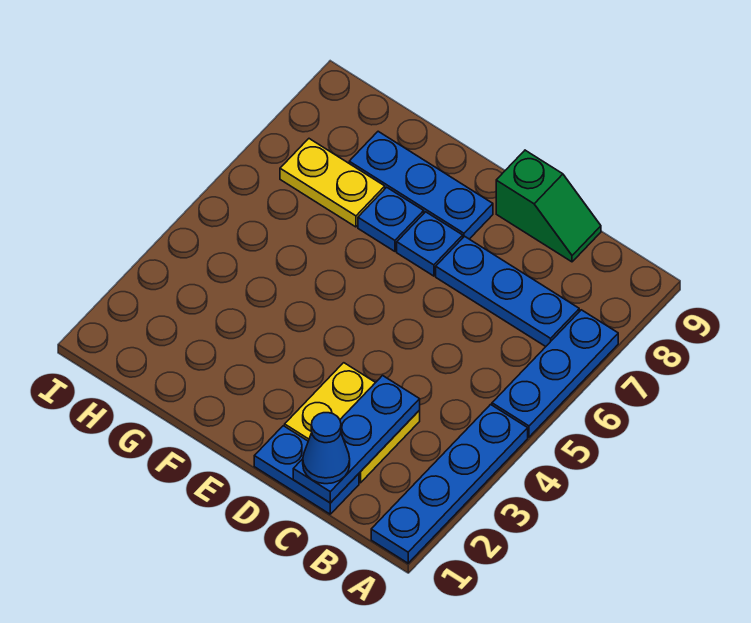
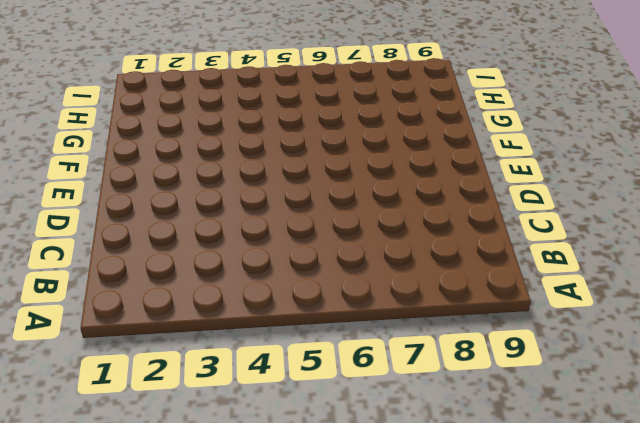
none -> blue plate A1:A4 level 1
none -> blue plate A5:A7 level 1
none -> blue plate B7:D7 level 1

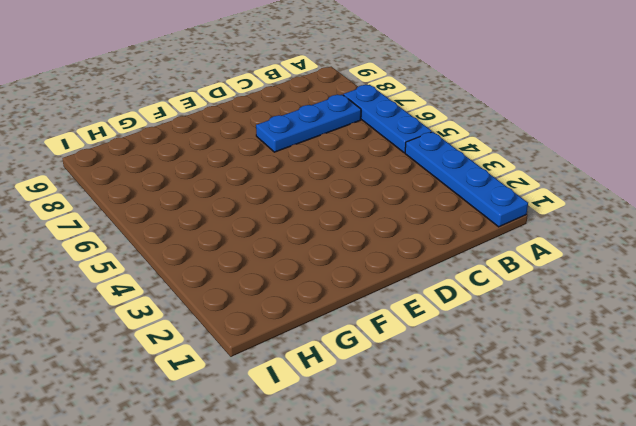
none -> blue plate C1:D1 level 1
none -> yellow plate C2:D3 level 1
none -> green slope C9:D9 level 1 top D

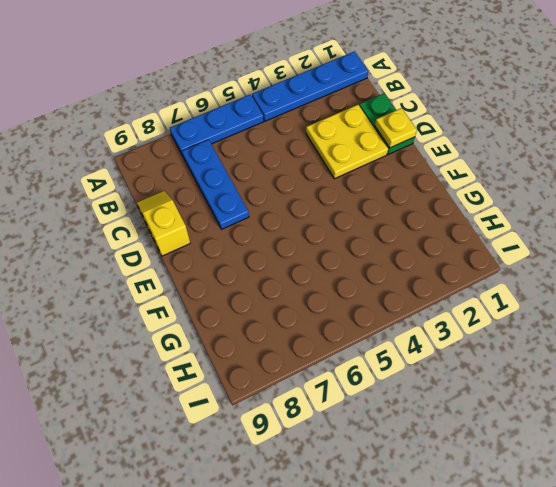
green plate C1:D1 level 1 -> blue plate C1:D1 level 1
yellow slope C9:D9 level 1 top D -> green slope C9:D9 level 1 top D
yellow plate D1 level 2 -> none
none -> blue plate E7 level 1
none -> blue plate E8:G8 level 1
none -> blue plate F7 level 1

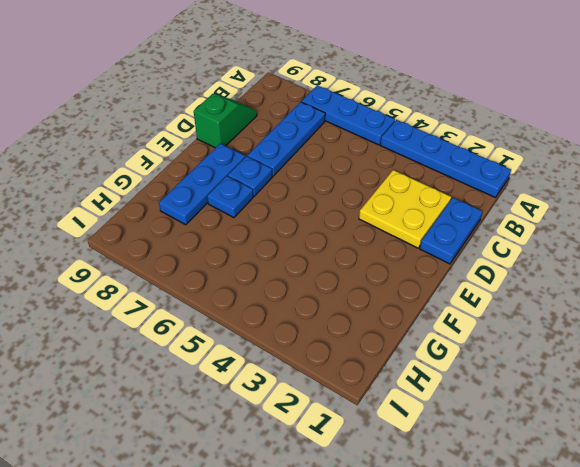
none -> yellow plate G7:H7 level 1
none -> blue plate C1:C3 level 2
none -> blue cone C1 level 3

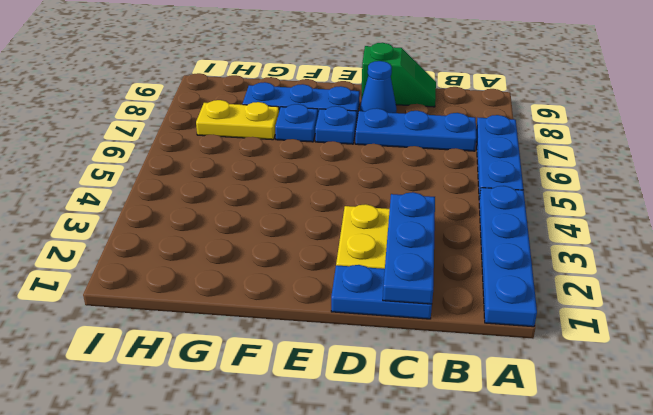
blue cone D8 level 1 -> blue cone C1 level 3

